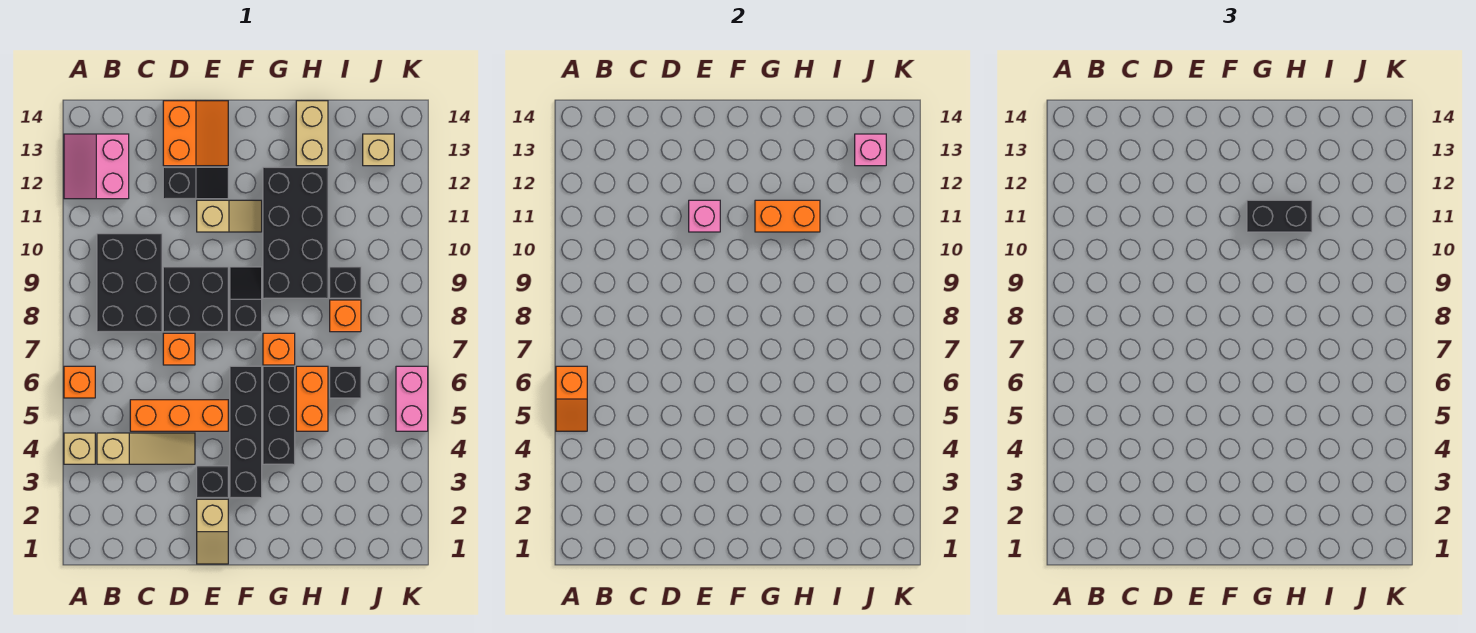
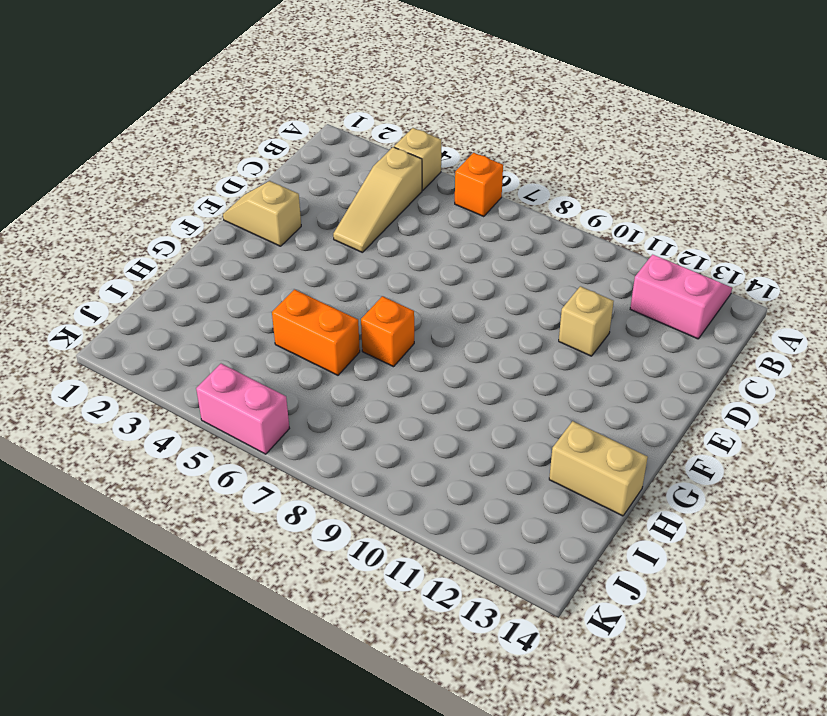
tan brick D11 level 1 -> tan brick J13 level 1
none -> black brick B8:C10 level 1
none -> orange brick C5:E5 level 1
none -> orange brick D7 level 1
none -> black brick D8:E9 level 1

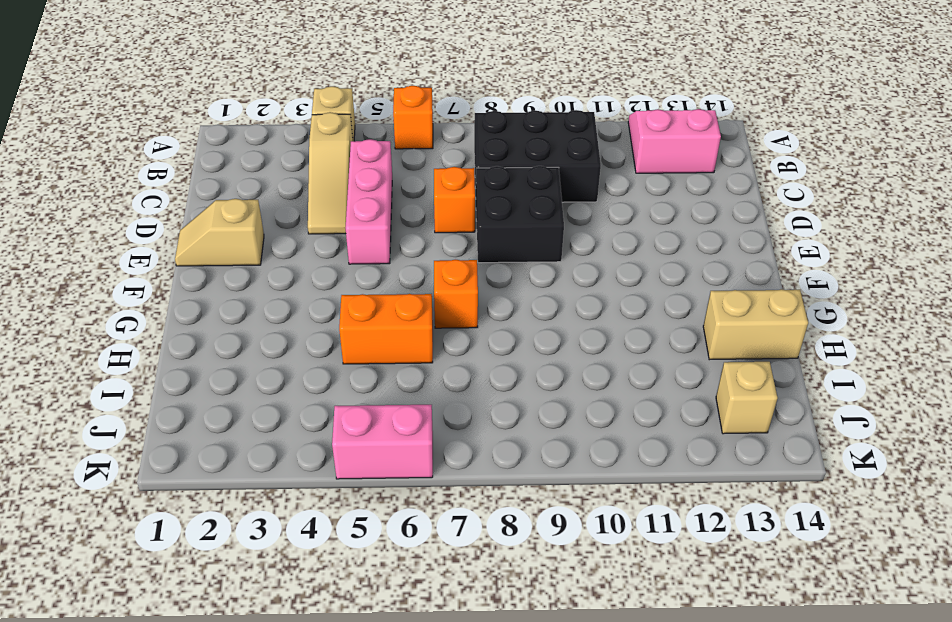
pink brick C5:E5 level 1 -> orange brick C5:E5 level 1
none -> black slope D12:E12 level 1 top D
none -> orange slope D13:E14 level 1 top D
none -> black brick E3 level 1
none -> tan slope E11:F11 level 1 top E

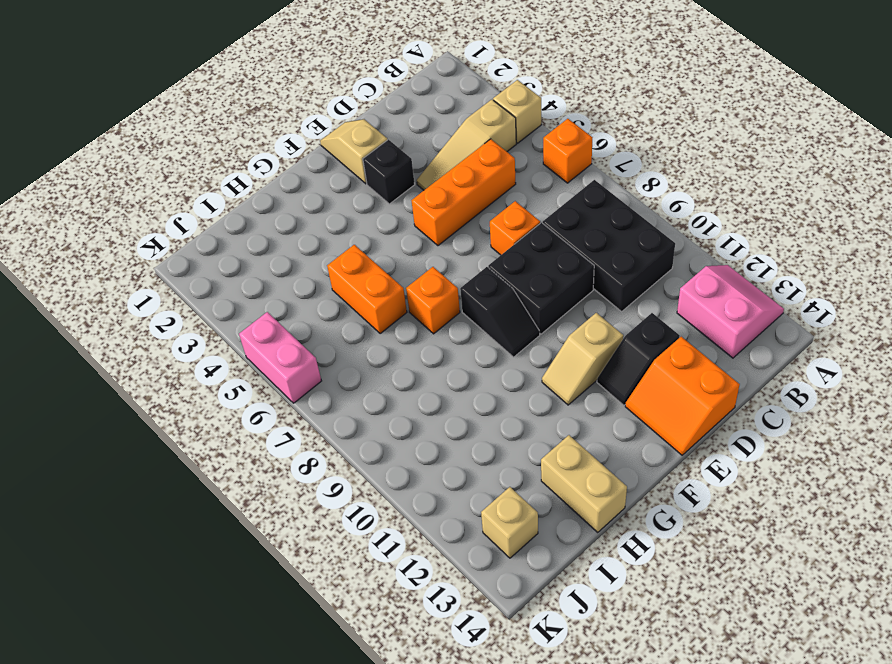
none -> black brick F3:F6 level 1
none -> black brick G4:G6 level 1
none -> black brick G9:H12 level 1
none -> black brick I6 level 1

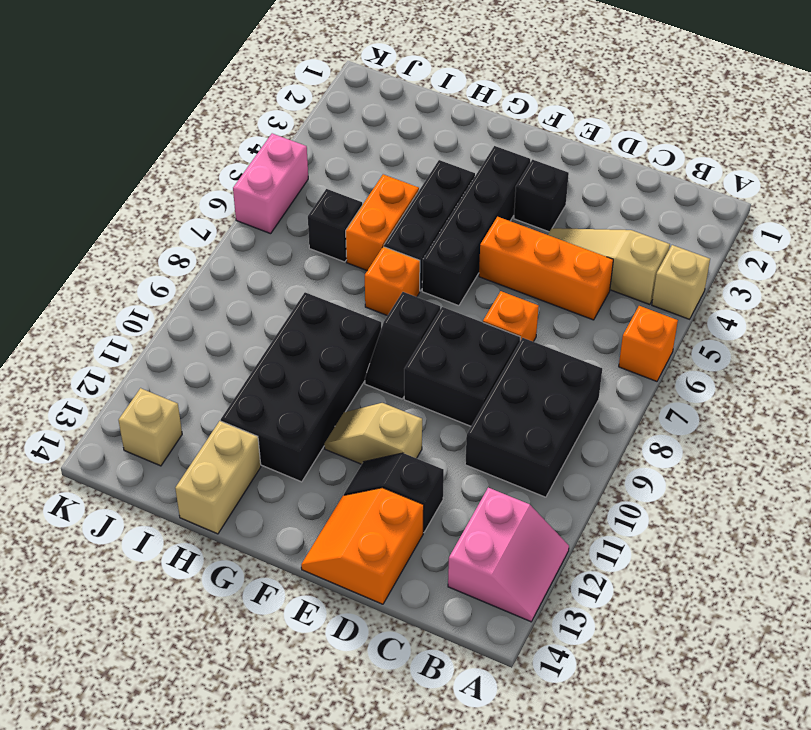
none -> tan slope E1:E2 level 1 top 2
none -> orange brick I8 level 1
none -> black brick I9 level 1
none -> orange slope A5:A6 level 2 top 6

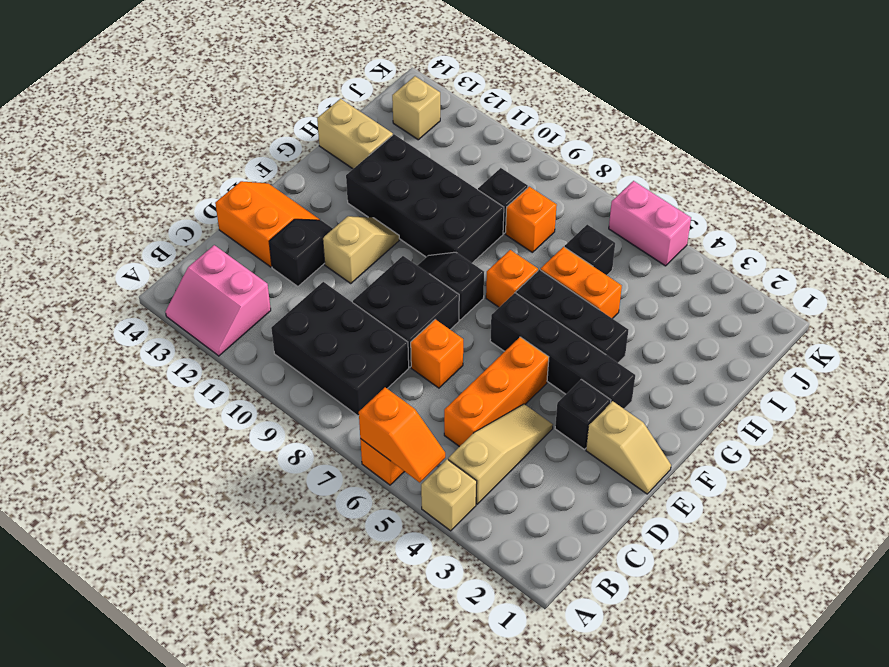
none -> pink brick E11 level 2
none -> orange brick G11:H11 level 2
none -> pink brick J13 level 2
none -> black brick G11:H11 level 3

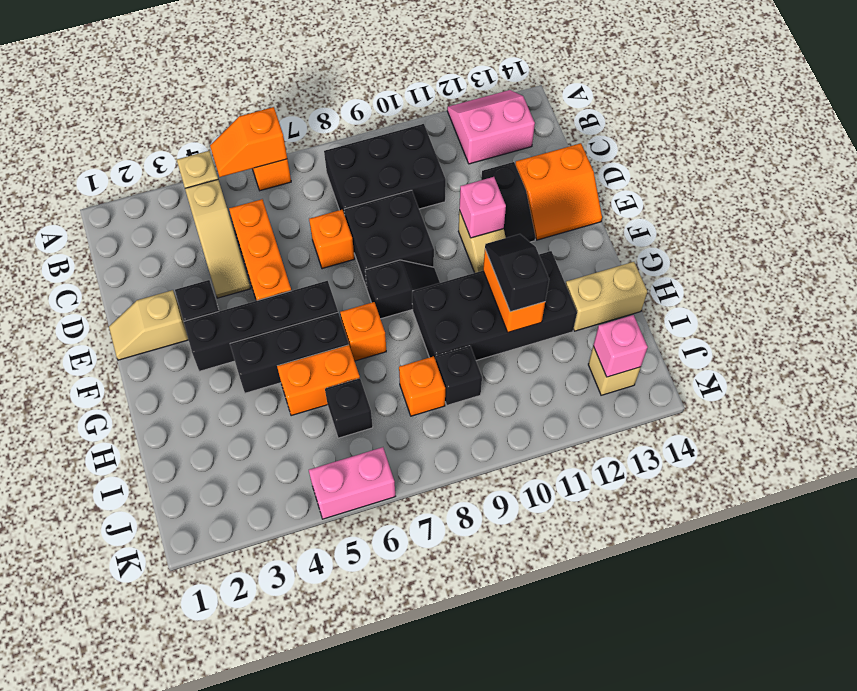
black slope G11:H11 level 3 top H -> black brick G11:H11 level 3

